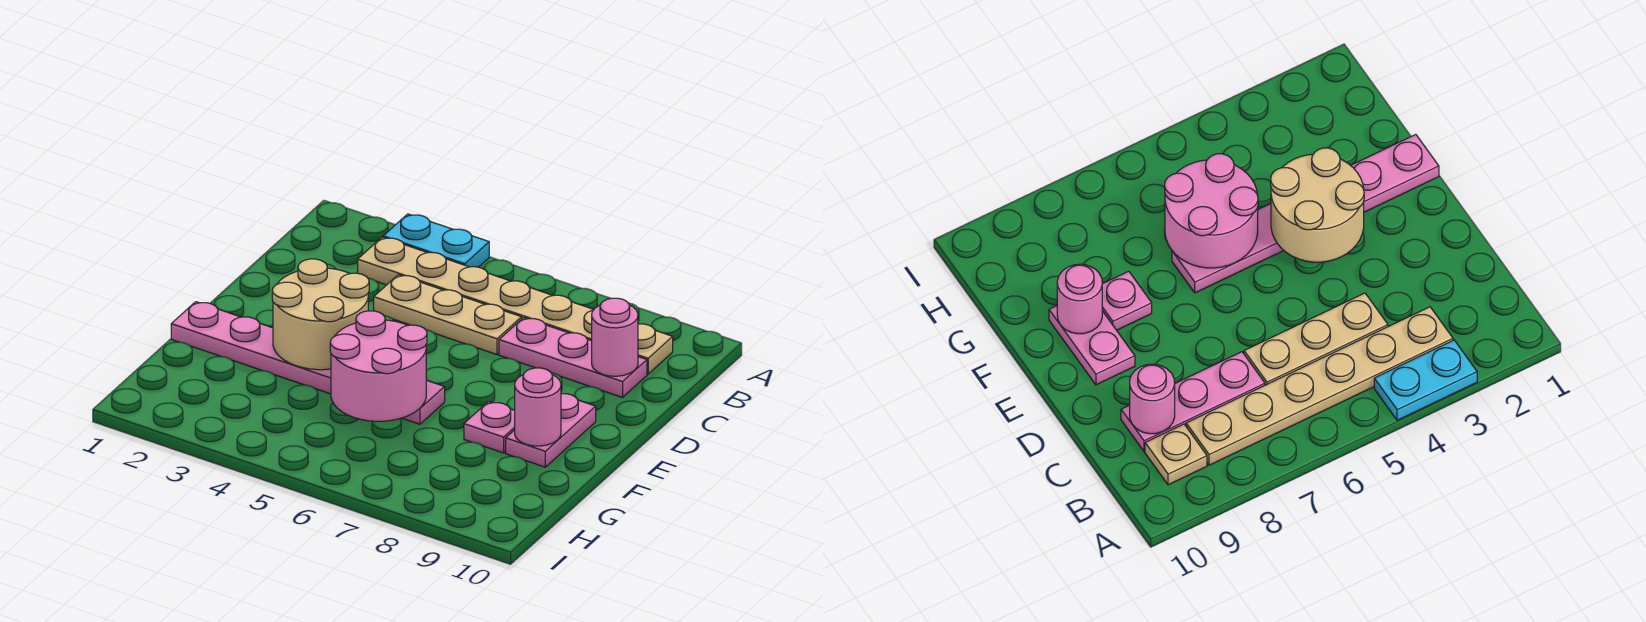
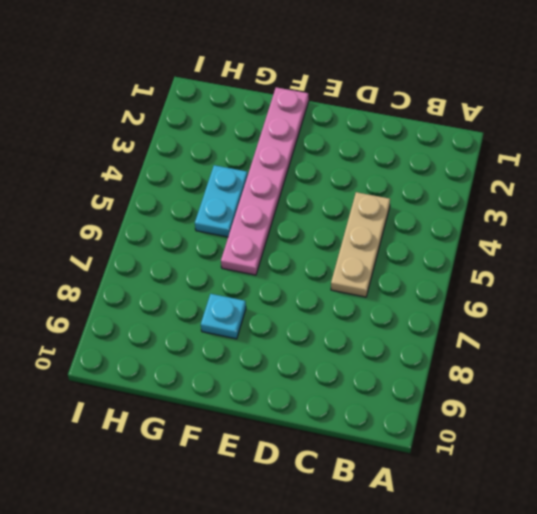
cyan plate F8 level 1 -> pink plate F8 level 1
cyan plate G4:G5 level 1 -> cyan plate A3:A4 level 1
none -> tan plate B3:B8 level 1
none -> tan plate B9 level 1
none -> pink plate C7:C9 level 1

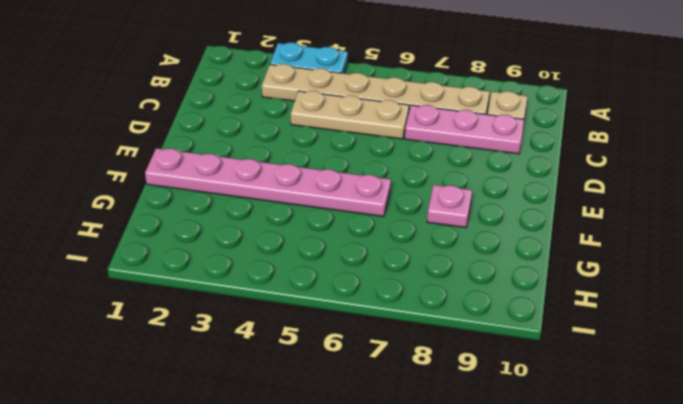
none -> pink plate E9:F9 level 1
none -> pink round brick C9 level 2
none -> tan round brick E3:F4 level 2

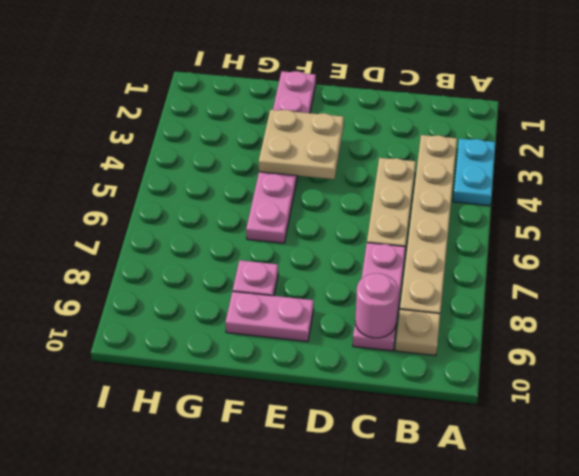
tan plate E3:F4 level 2 -> tan round brick E3:F4 level 2
none -> pink round brick F5:G6 level 2
none -> pink round brick F9 level 2

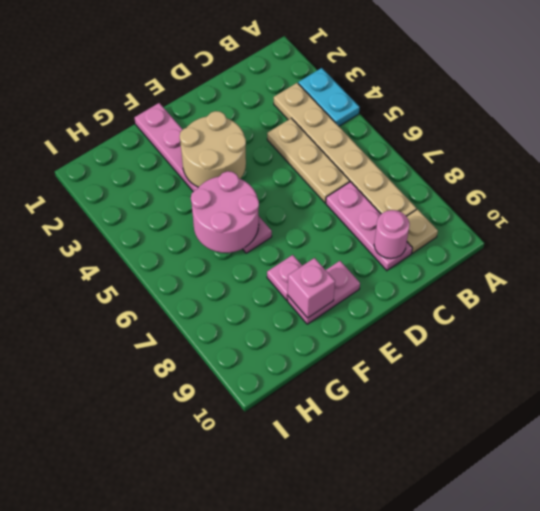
pink brick F9 level 2 -> pink round brick F9 level 2

